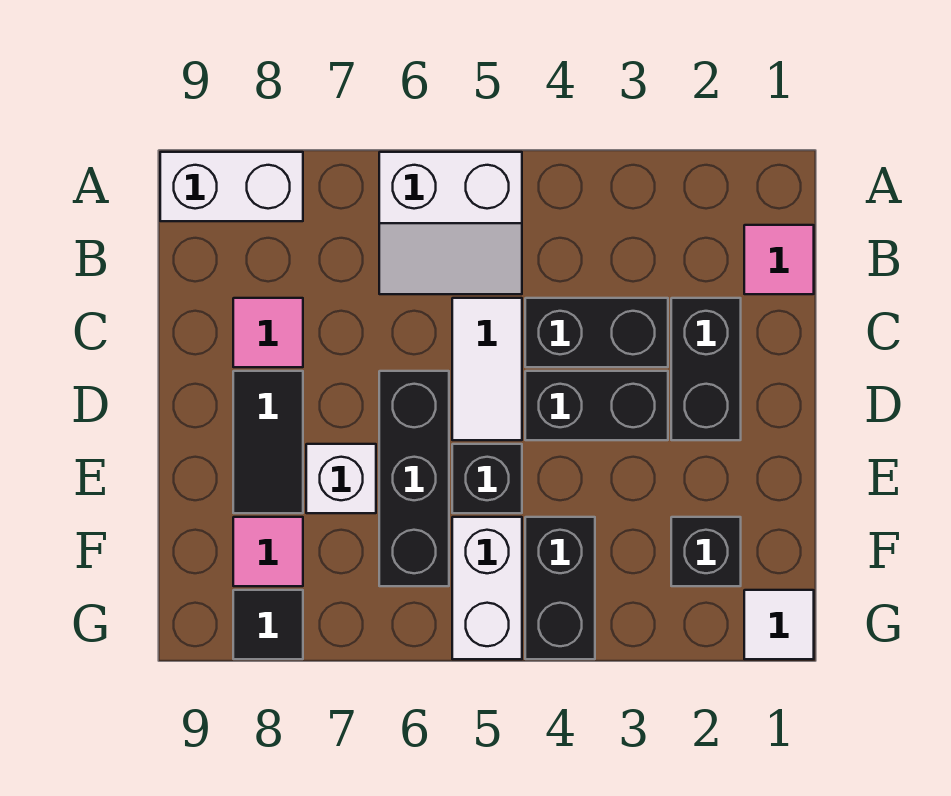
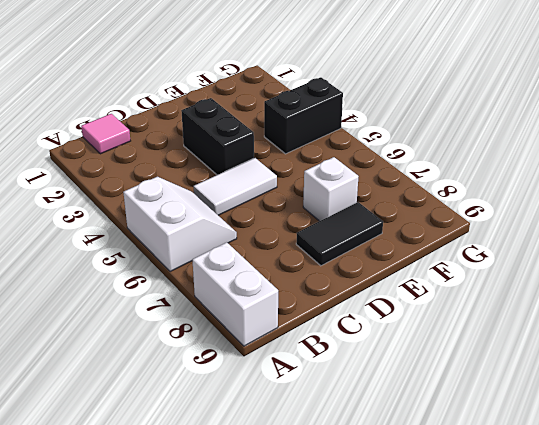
none -> black brick C2:D2 level 1
none -> black brick C3:C4 level 1
none -> pink tile C8 level 1

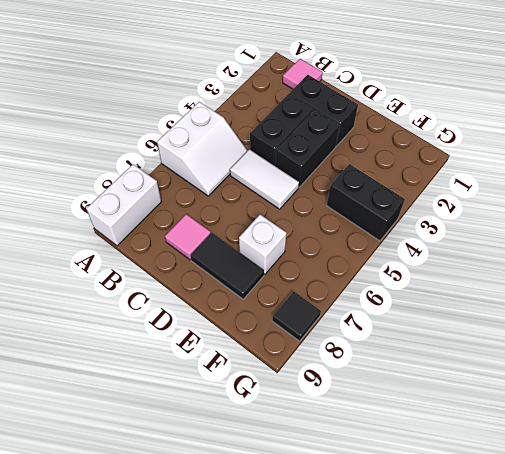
none -> black brick D6:F6 level 1
none -> black brick E5 level 1
none -> black brick F2 level 1

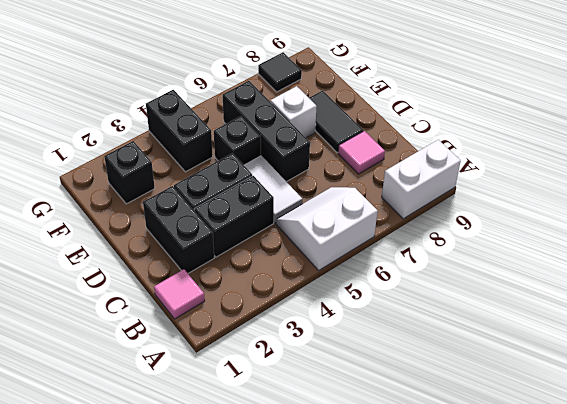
none -> white brick F5:G5 level 1
none -> pink tile F8 level 1
none -> white tile G1 level 1

